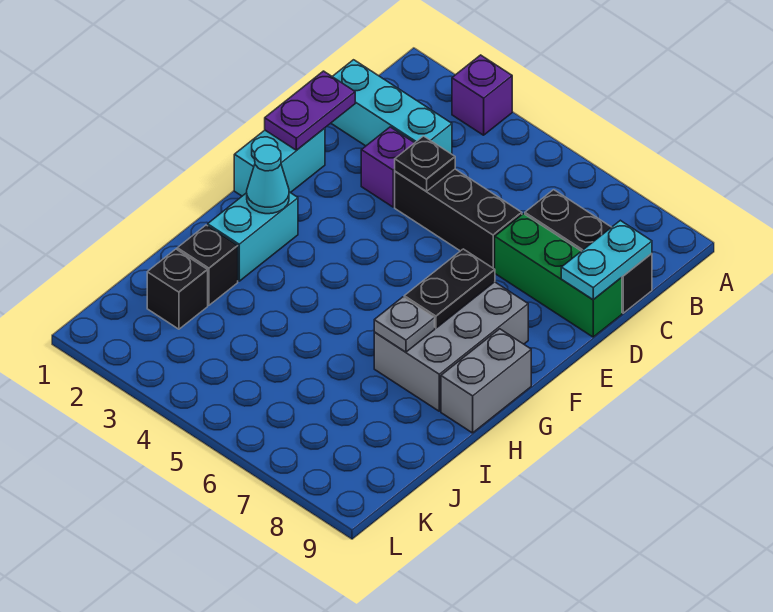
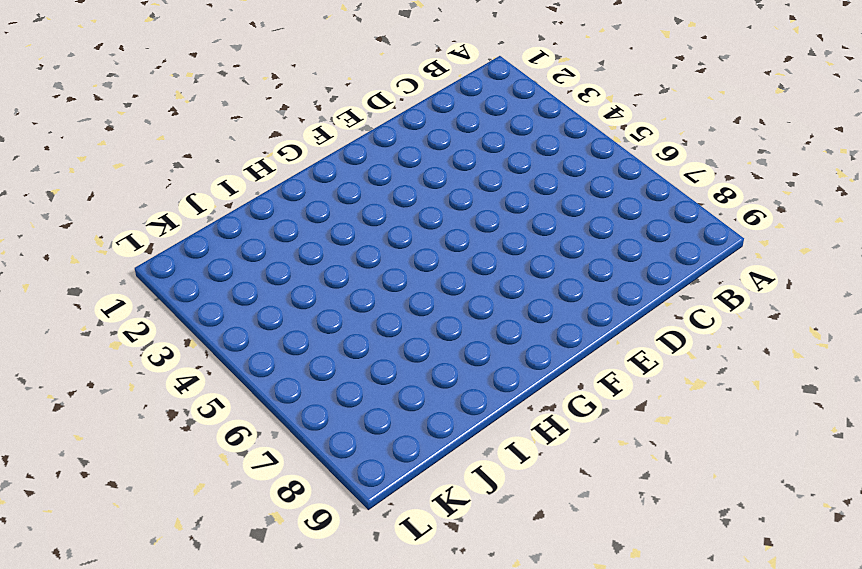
none -> purple brick A3 level 1
none -> cyan brick C1:C3 level 1
none -> black brick C7:C9 level 1

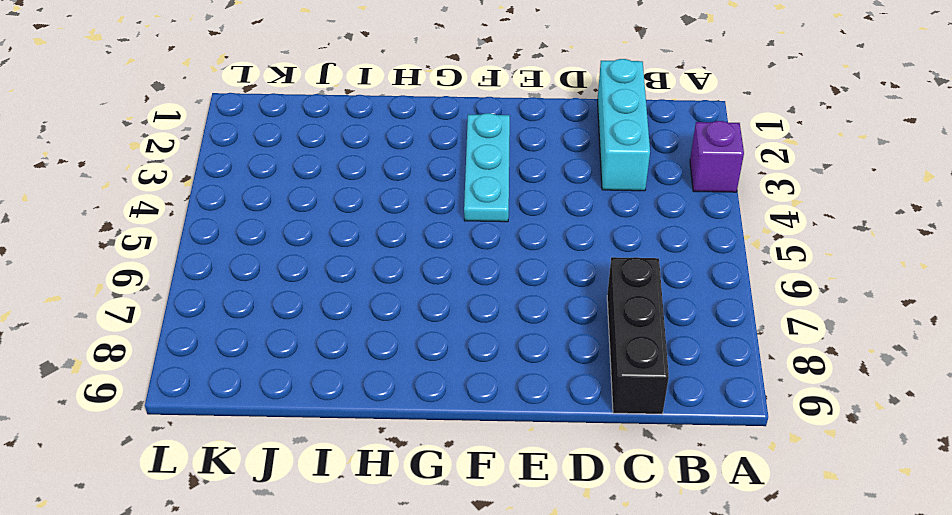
cyan plate F2:F4 level 1 -> none
none -> purple brick D3 level 1
none -> black brick D4:D6 level 1
none -> green brick D7:D9 level 1

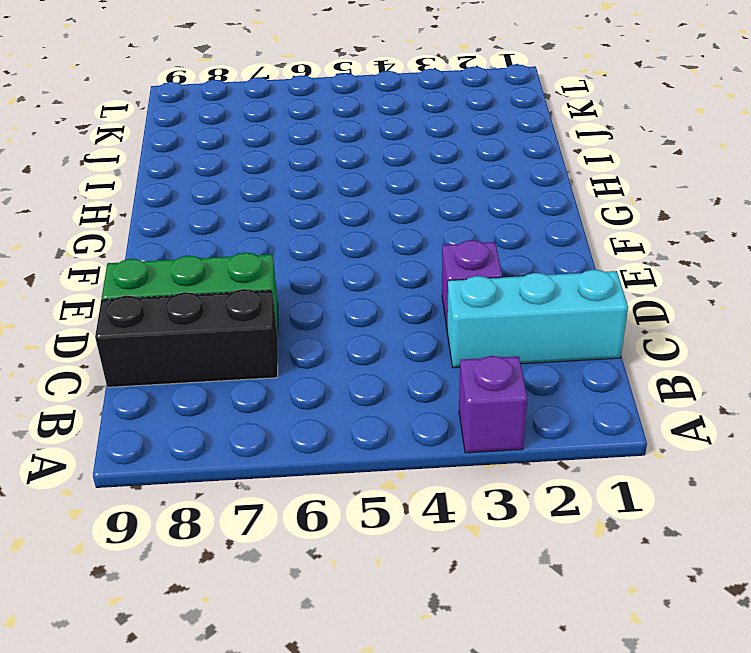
none -> black brick D4:D6 level 1
none -> cyan brick E1:F1 level 1
none -> grey brick F7:H8 level 1

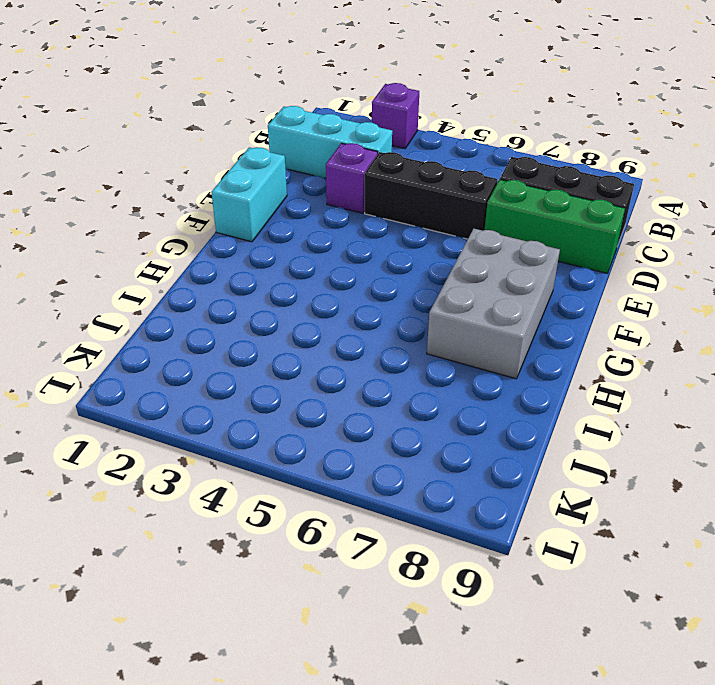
none -> cyan brick G2:H2 level 1
none -> grey brick G9:H9 level 1
none -> black brick I2 level 1

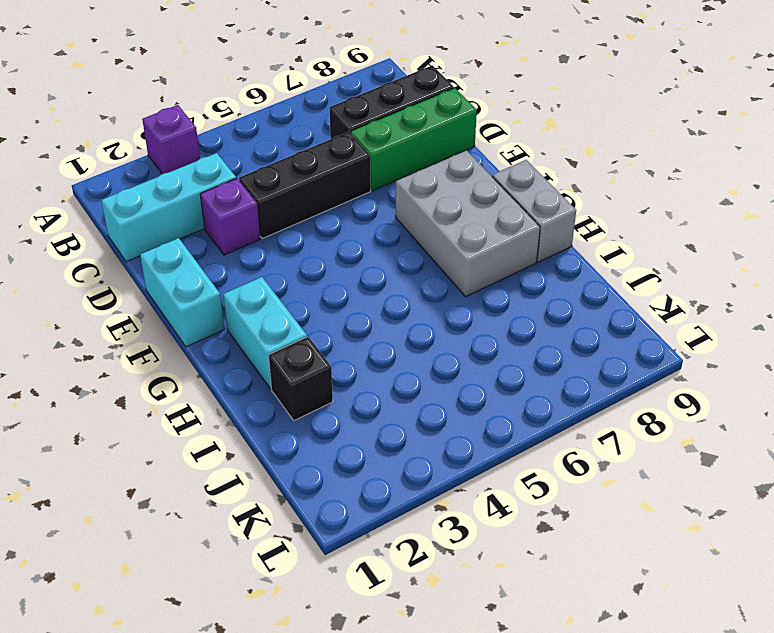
none -> black brick J2 level 1
none -> cyan plate C9:D9 level 2
none -> purple plate D1:E1 level 2

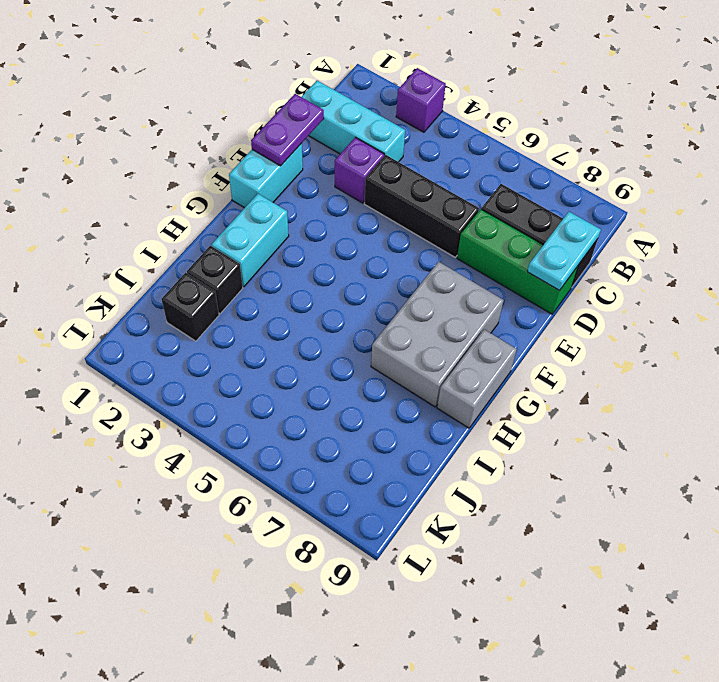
none -> black plate D4 level 2
none -> black plate F7:G7 level 2
none -> cyan cone G2 level 2

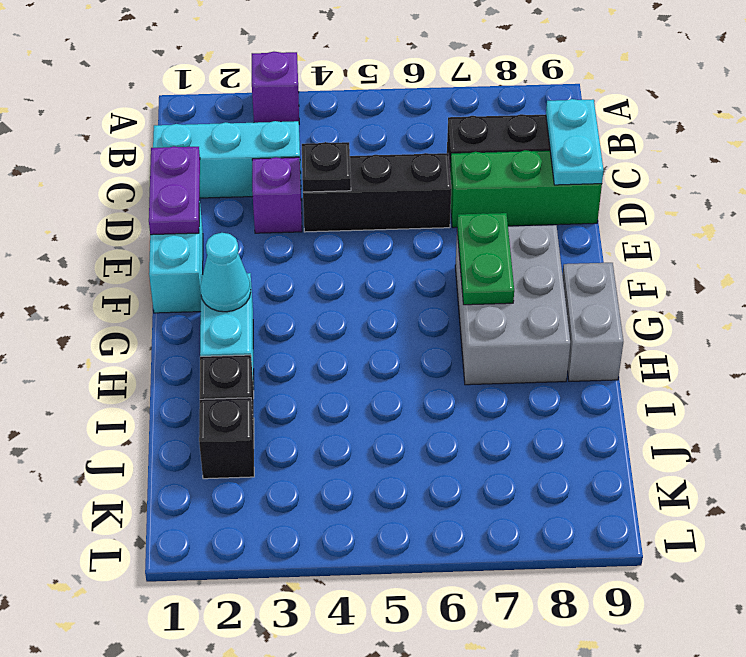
green plate F7:G7 level 2 -> black plate F7:G7 level 2
none -> grey plate H7 level 2

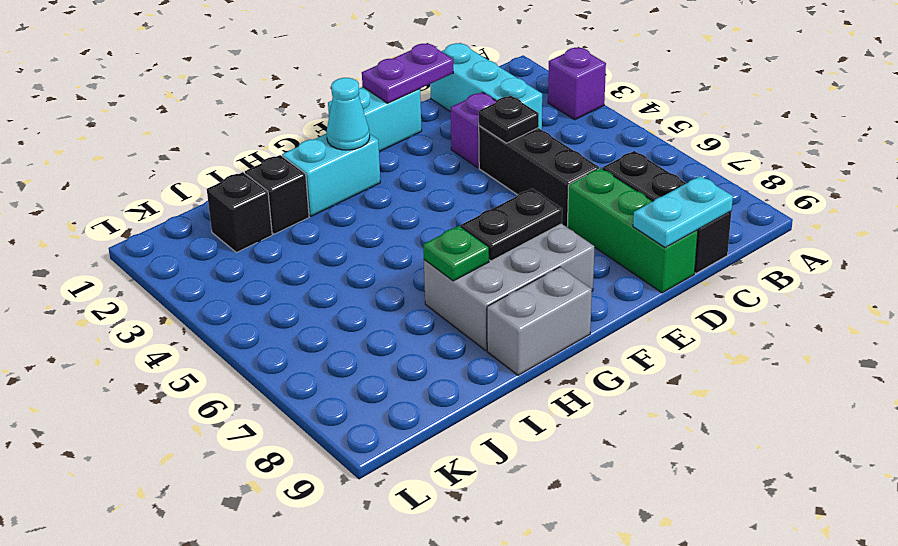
green plate H7 level 2 -> grey plate H7 level 2

